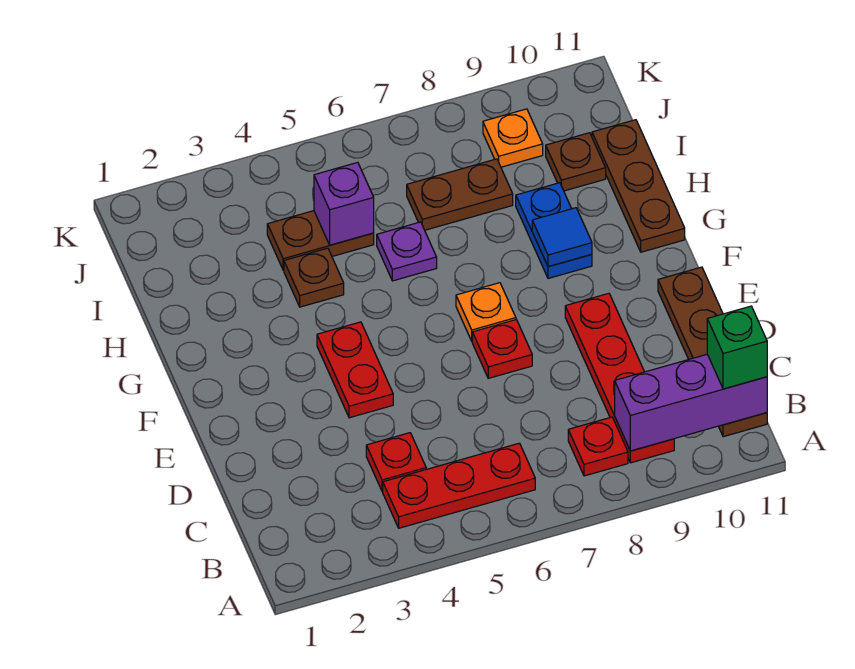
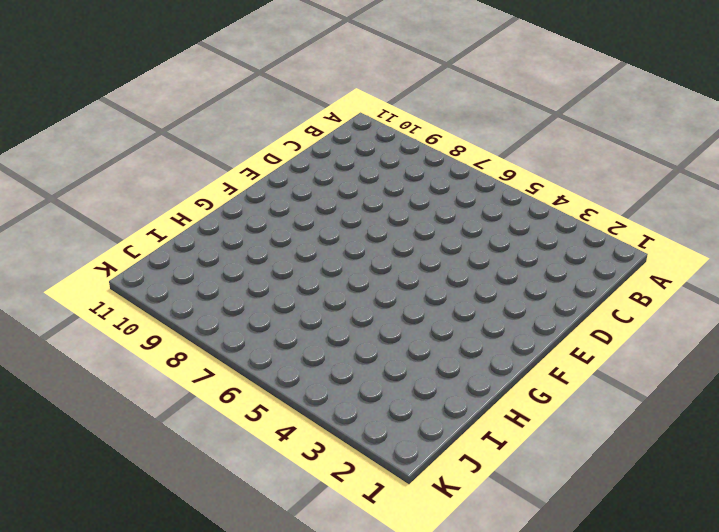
none -> red plate B4:B6 level 1
none -> red plate B8 level 1
none -> red plate B9:E9 level 1

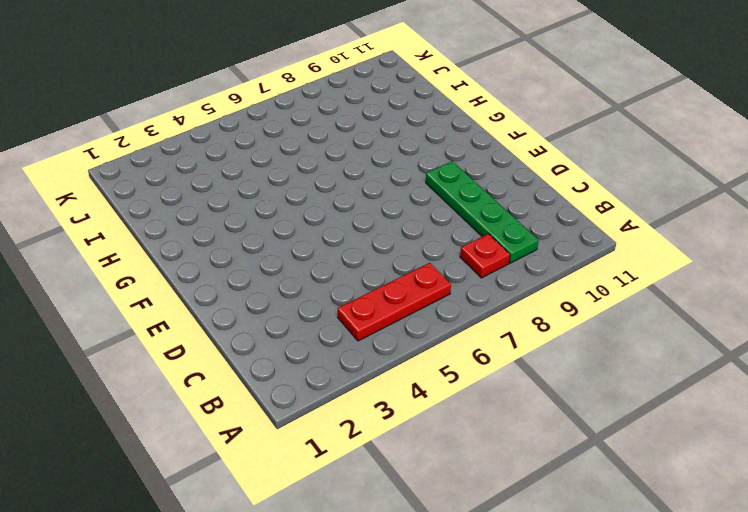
green plate B9:E9 level 1 -> red plate B9:E9 level 1
none -> brown plate B11:E11 level 1
none -> red plate C4 level 1
none -> red plate E4:F4 level 1

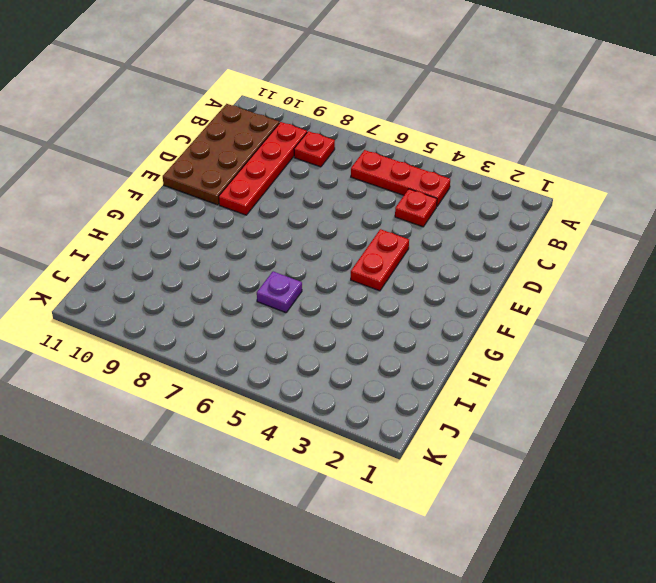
brown plate B10:E11 level 1 -> brown plate B11:E11 level 1
none -> red plate E7 level 1
none -> orange plate F7 level 1
none -> blue plate G9:H9 level 1

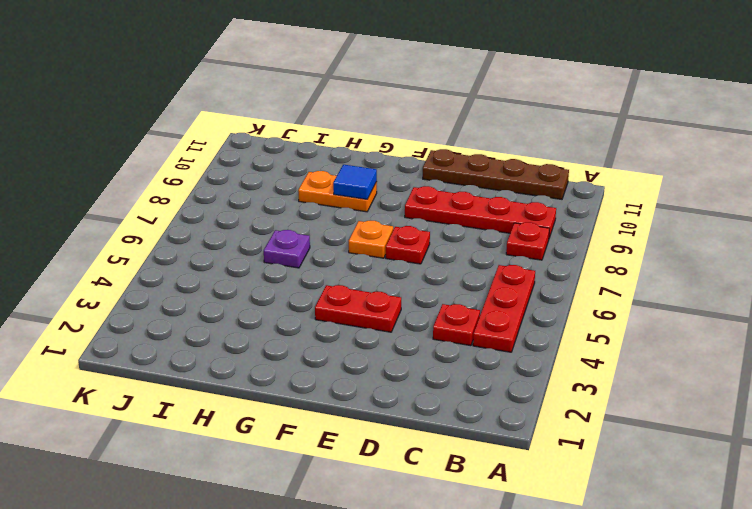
orange plate G9:H9 level 1 -> blue plate G9:H9 level 1
none -> brown plate G11:I11 level 1
none -> brown plate H4 level 1
none -> brown plate I4:I5 level 1

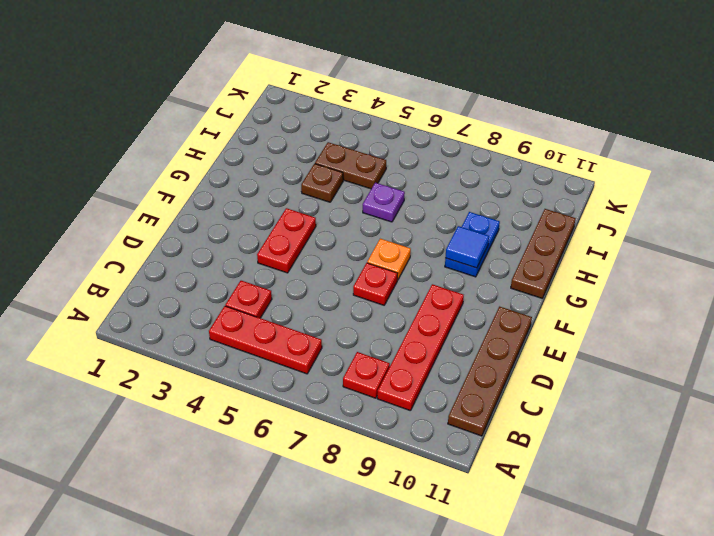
none -> brown plate I7:I8 level 1
none -> brown plate I10 level 1
none -> orange plate J9 level 1

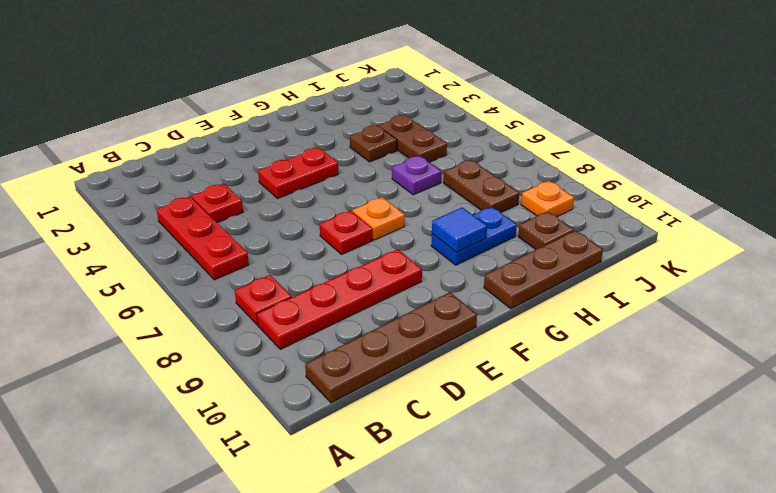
none -> purple brick B9:B11 level 2
none -> purple brick I5 level 2
none -> green brick B11 level 3

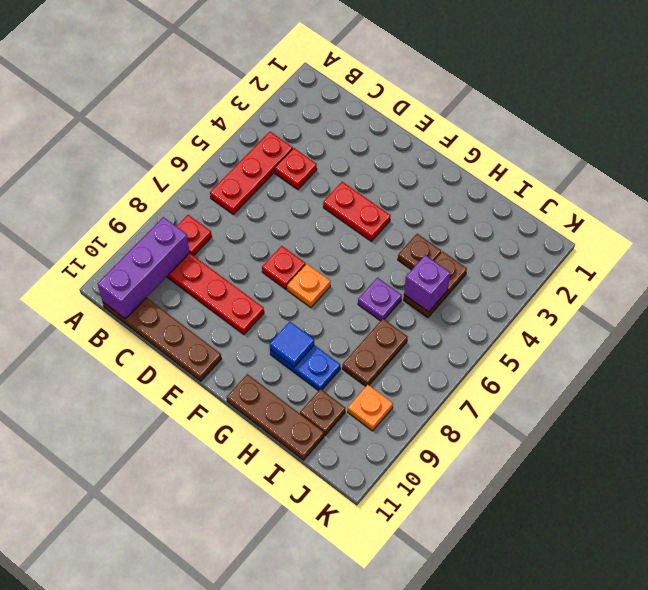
none -> green brick B11 level 3

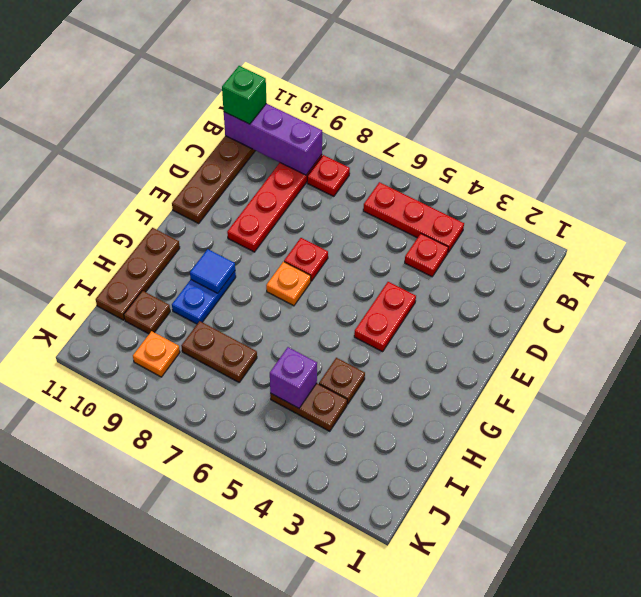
none -> purple plate H6 level 1

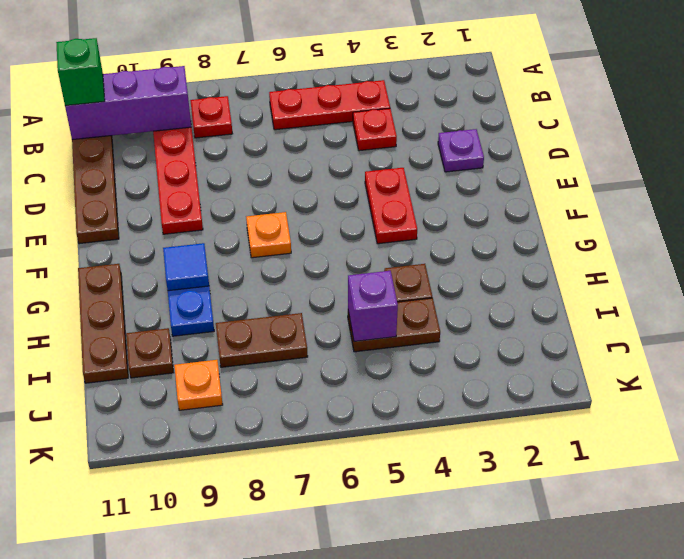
purple plate D2 level 1 -> purple plate H6 level 1
none -> red plate E7 level 1

